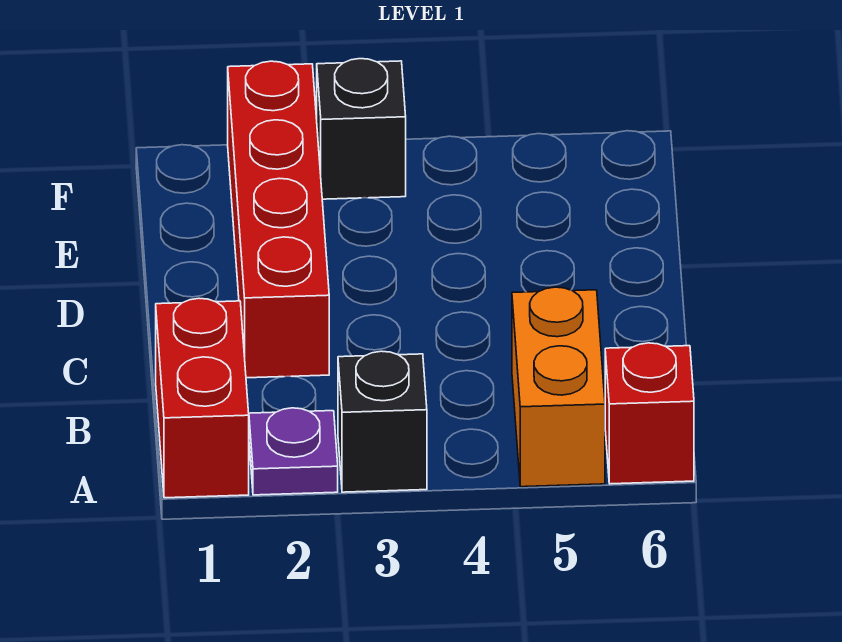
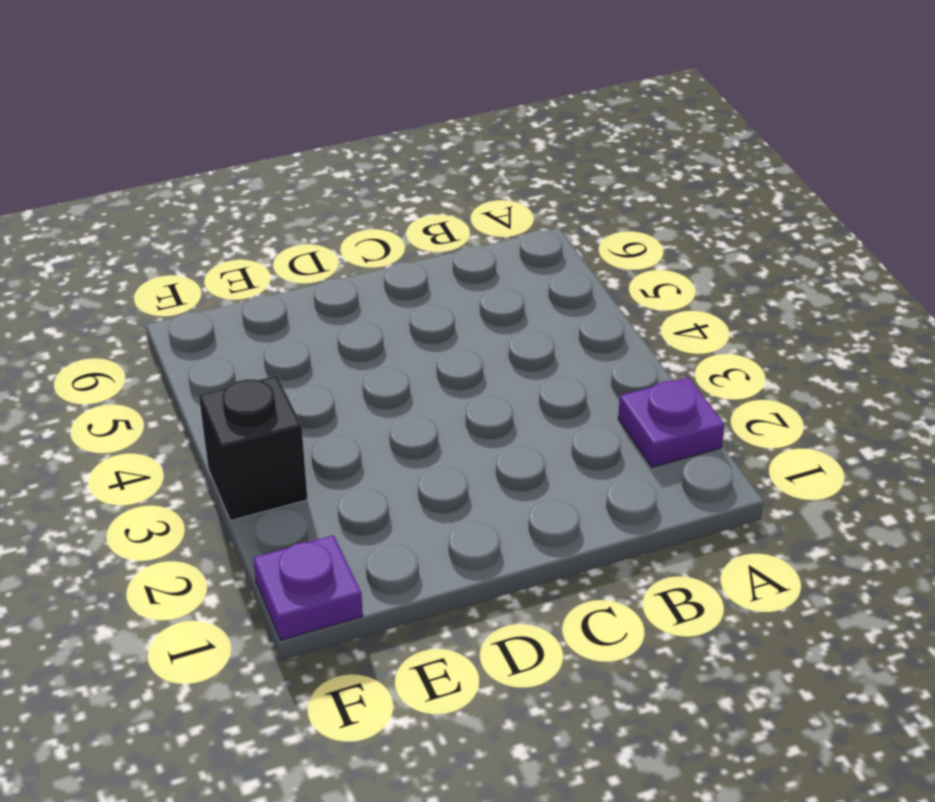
purple plate F1 level 1 -> none
none -> red brick A1:B1 level 1
none -> black brick A3 level 1

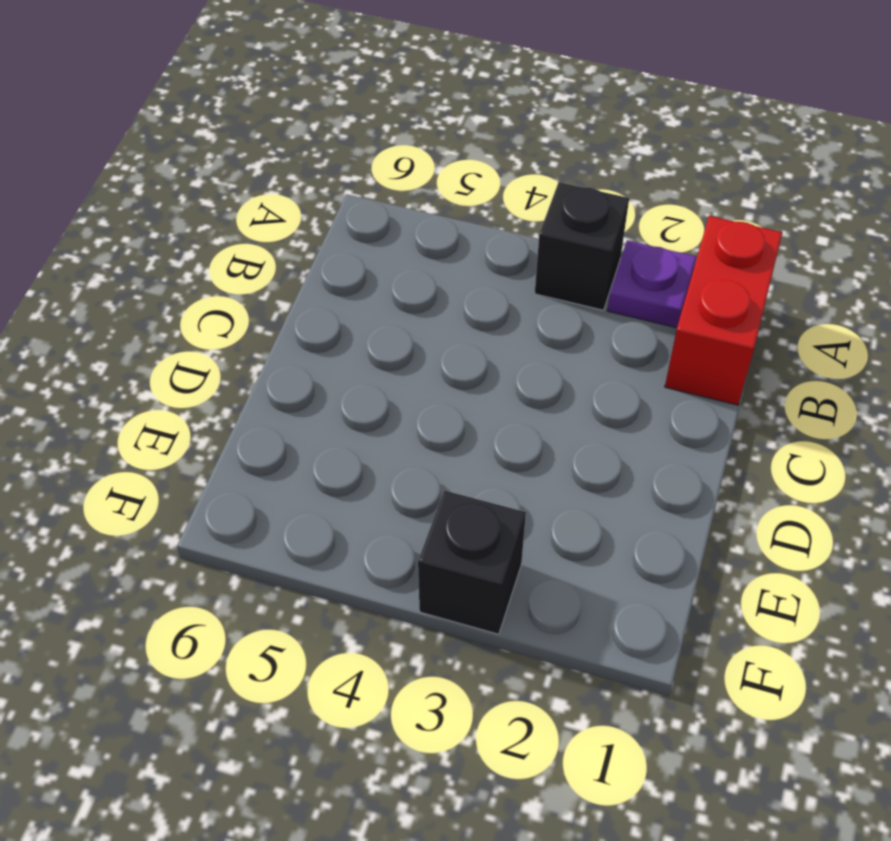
none -> orange brick A5:B5 level 1
none -> red brick A6 level 1

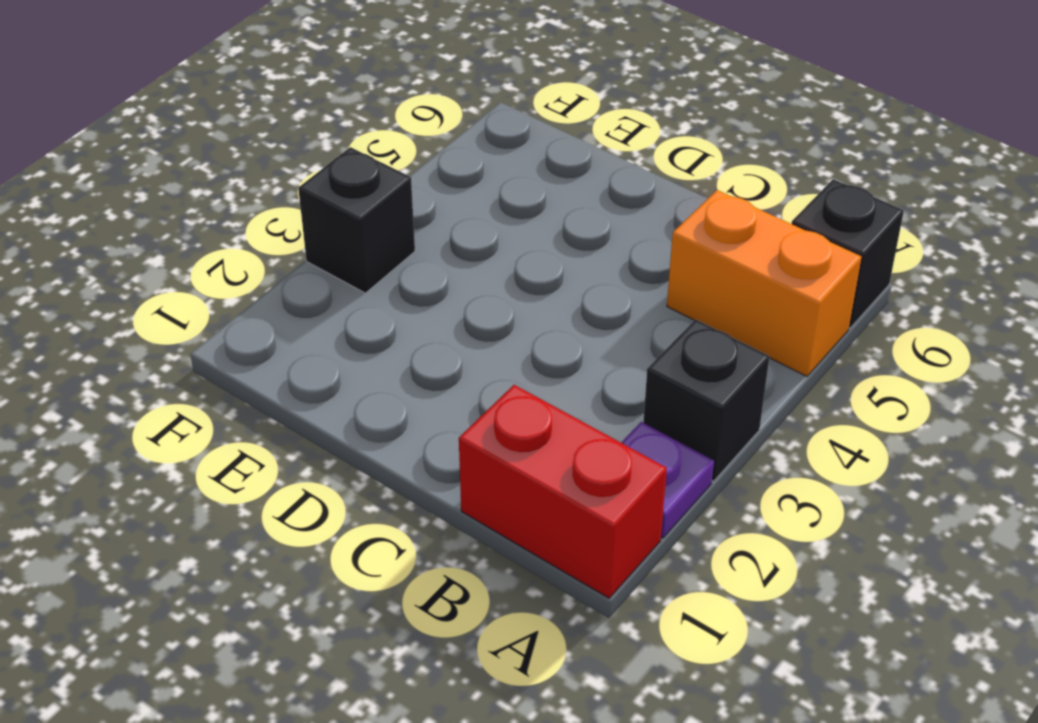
black brick A6 level 1 -> red brick A6 level 1
none -> red brick C2:F2 level 1

